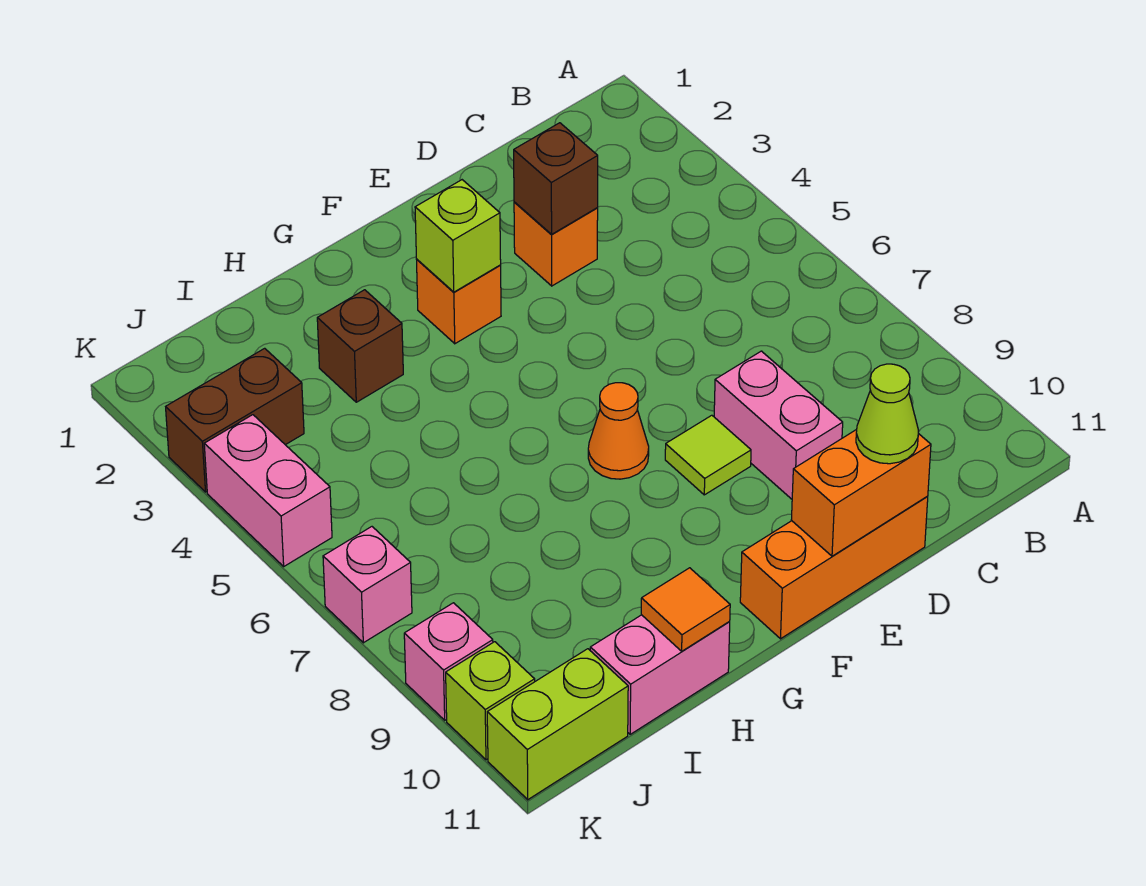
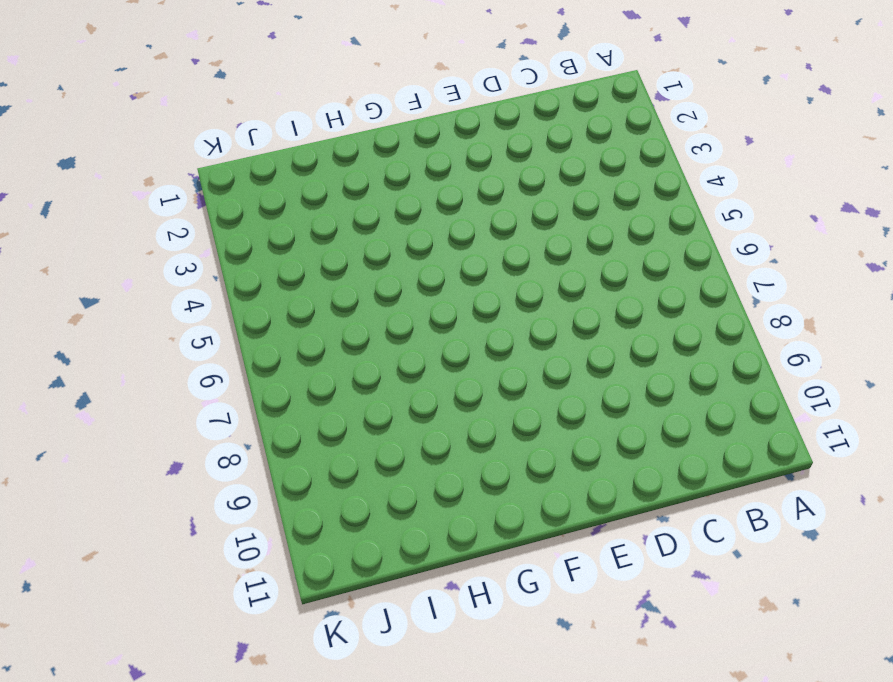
none -> orange brick D3 level 1
none -> pink brick D8:D9 level 1
none -> orange brick D11:F11 level 1

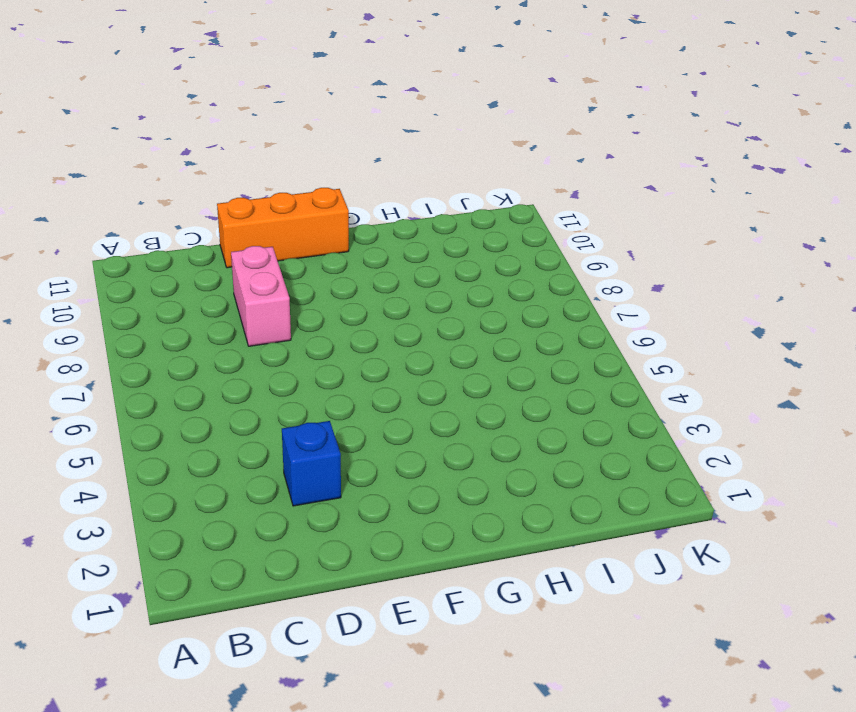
blue brick D3 level 1 -> orange brick D3 level 1
none -> lime tile E8 level 1
none -> orange brick F3 level 1
none -> orange cone F7 level 1

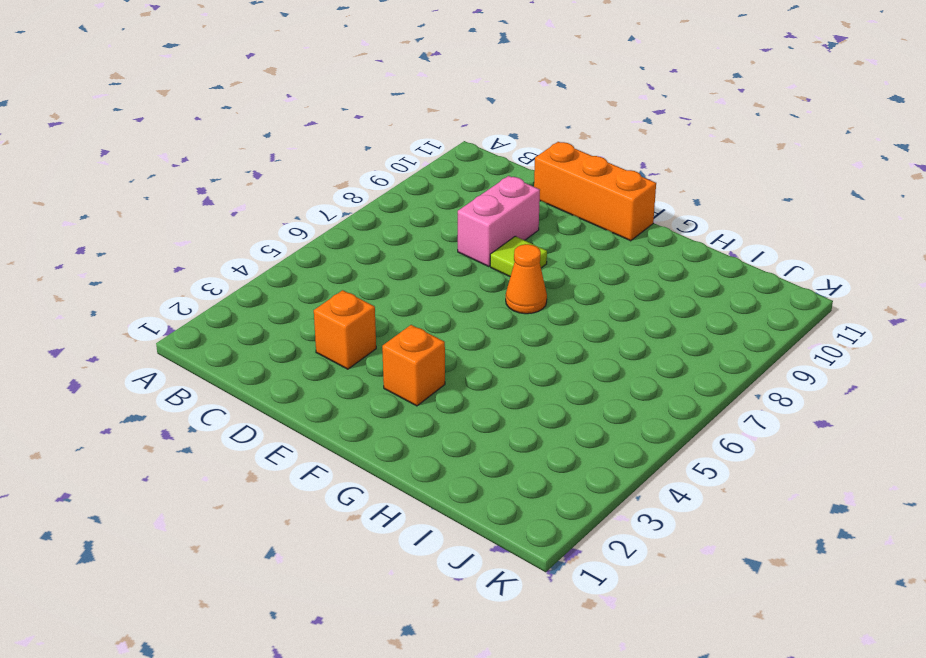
none -> brown brick H3 level 1
none -> pink brick H11:I11 level 1
none -> brown brick J3:K3 level 1

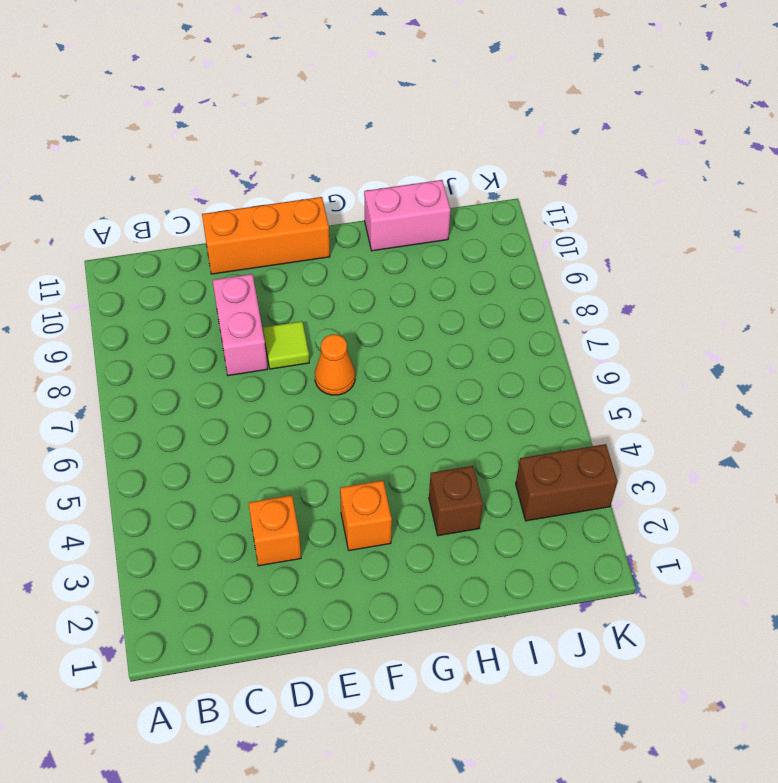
none -> lime brick J11:K11 level 1
none -> pink brick K4:K5 level 1
none -> pink brick K7 level 1

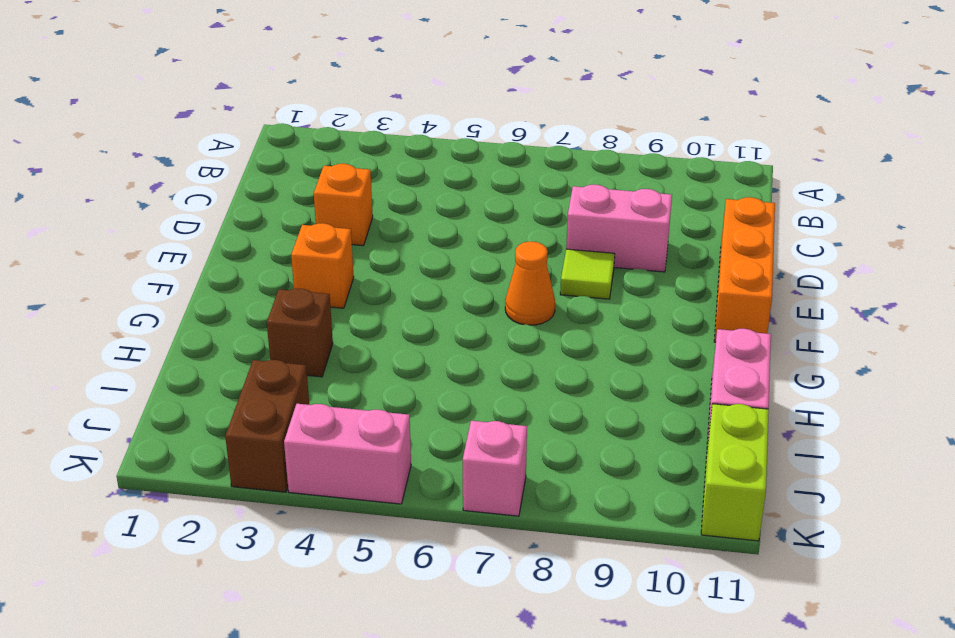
none -> pink brick K9 level 1
none -> lime brick K10 level 1
none -> brown brick D3 level 2

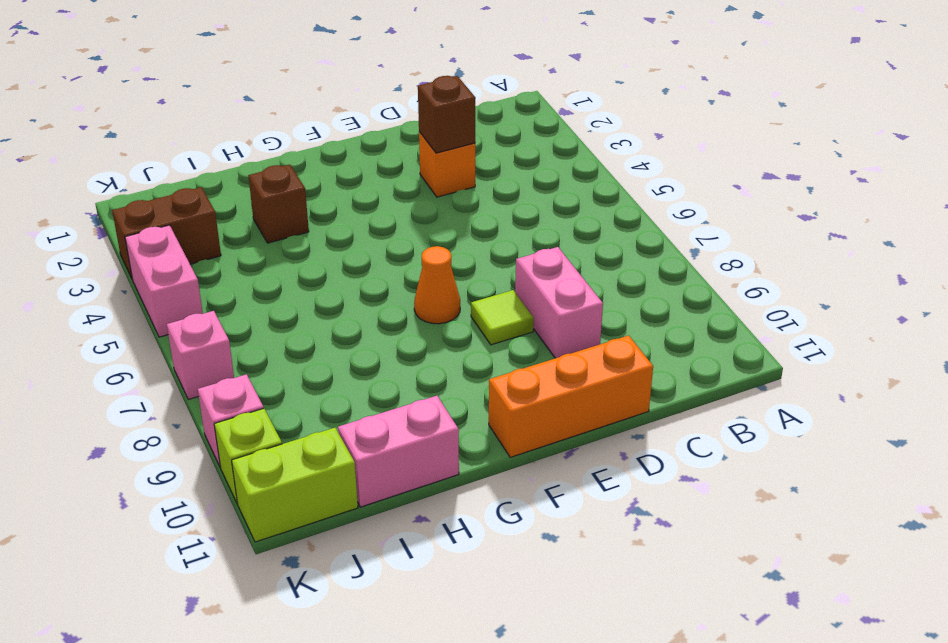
none -> orange brick F3 level 1
none -> orange brick D11:E11 level 2
none -> lime brick F3 level 2

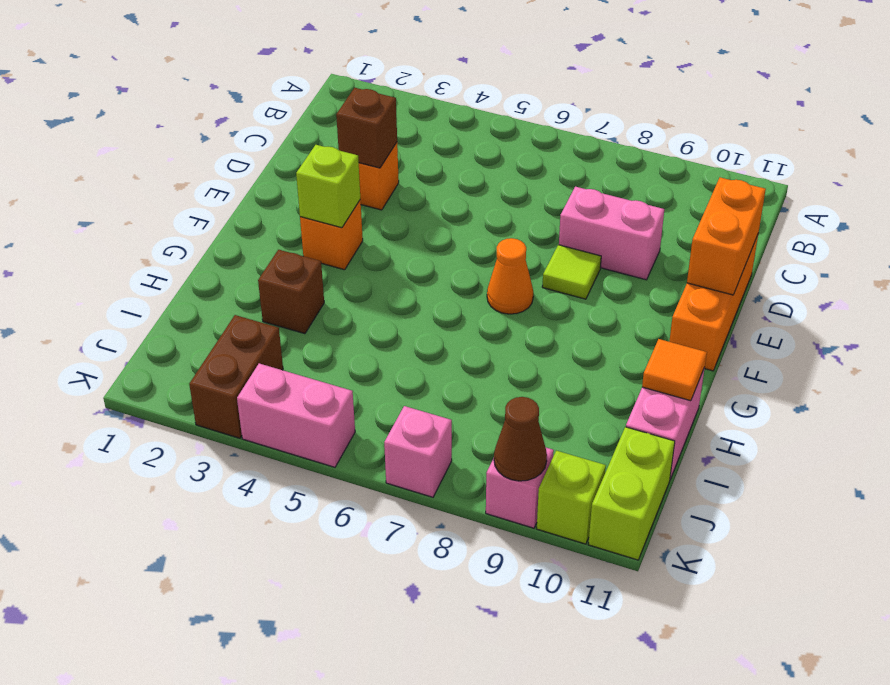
brown cone K9 level 2 -> none
none -> lime cone D11 level 3

